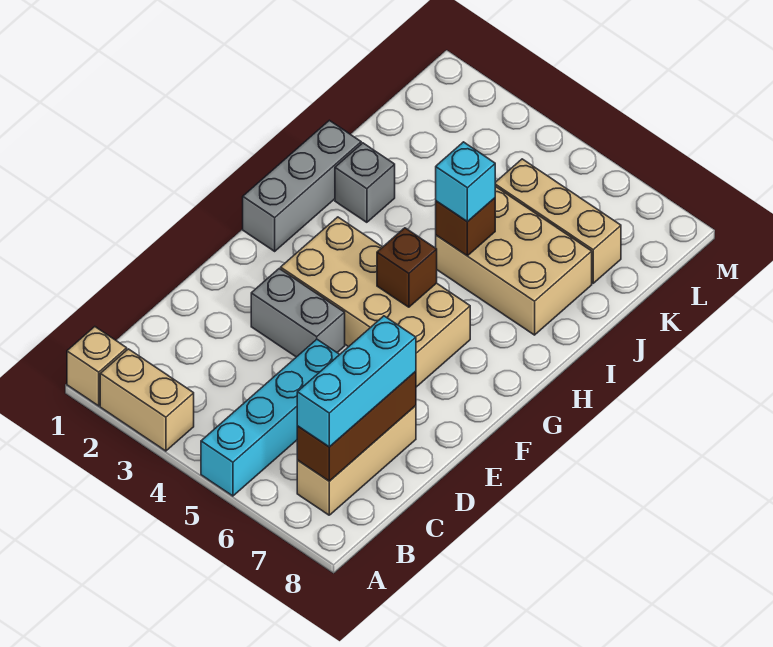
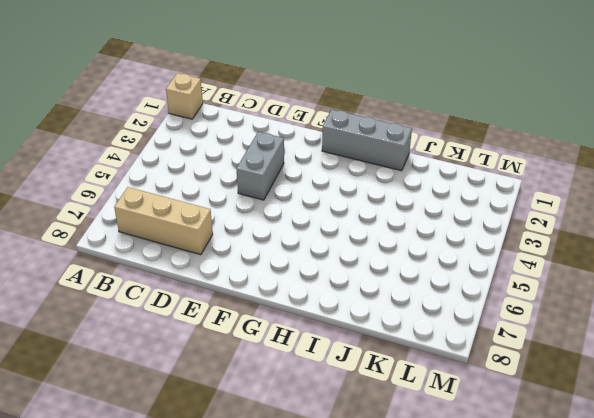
none -> tan brick A2:A3 level 1
none -> cyan brick A5:D5 level 1
none -> tan brick F3:G6 level 1

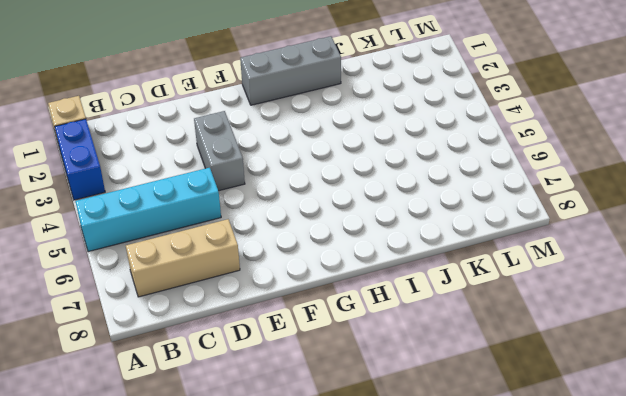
blue brick A2:A3 level 1 -> tan brick A2:A3 level 1
none -> tan brick F3:G6 level 1
none -> grey brick I2 level 1
none -> tan brick I5:J7 level 1

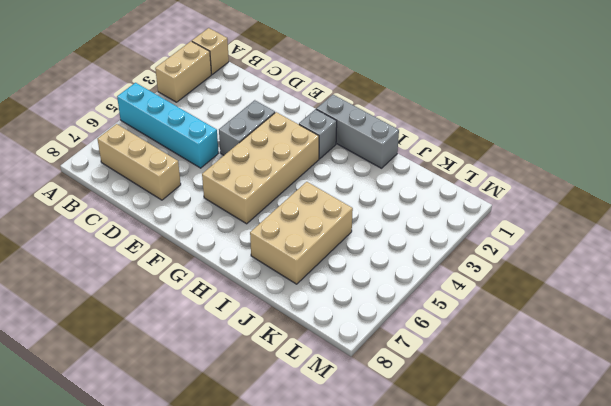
grey brick G2 level 1 -> grey brick I2 level 1
none -> tan brick K5:K7 level 1
none -> brown brick B7:D7 level 2
none -> brown brick G5 level 2

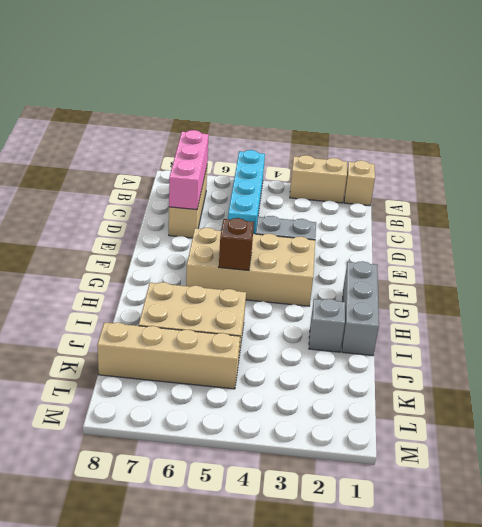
pink brick B7:D7 level 2 -> brown brick B7:D7 level 2
tan brick K5:K8 level 1 -> tan brick K5:K7 level 1
none -> brown brick I5 level 2
none -> cyan brick B7:D7 level 3
none -> cyan brick I5 level 3

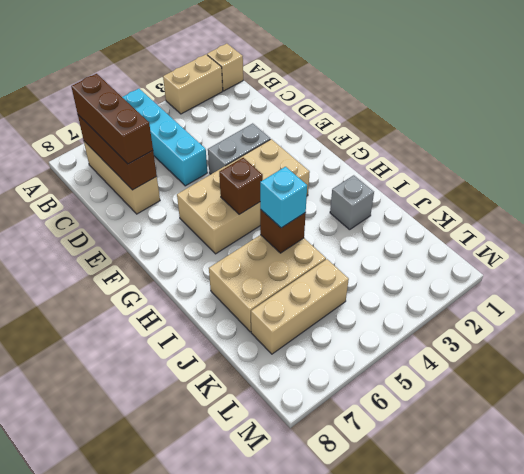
brown brick B7:D7 level 3 -> cyan brick B7:D7 level 3
none -> grey brick G1:I1 level 1

